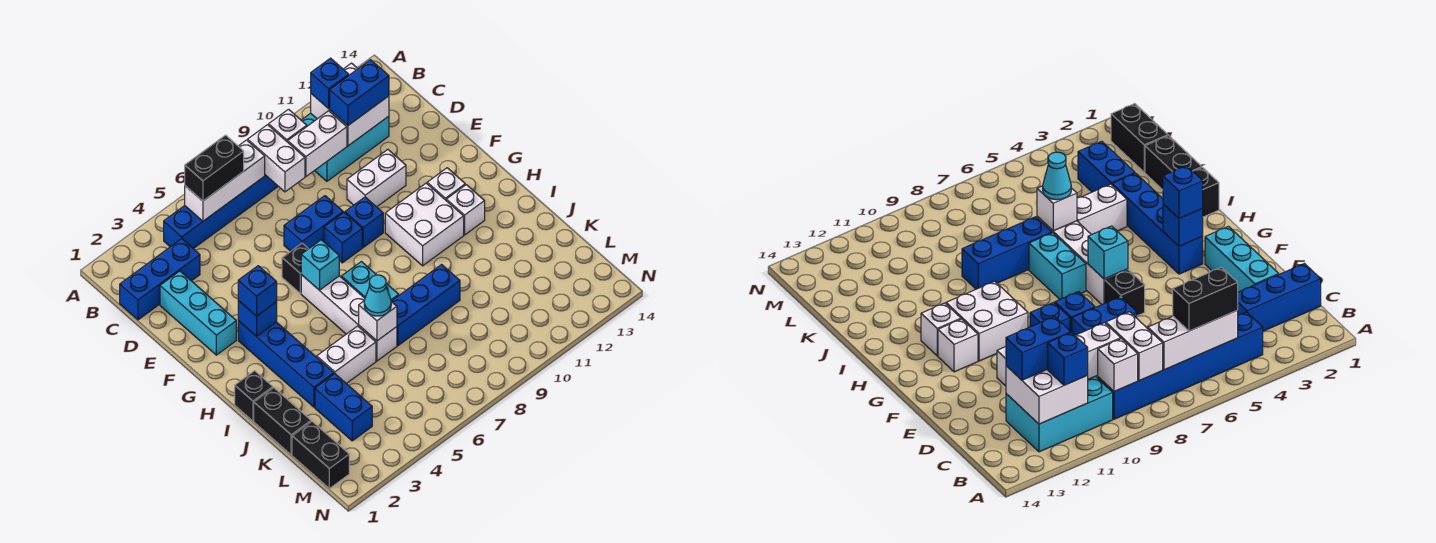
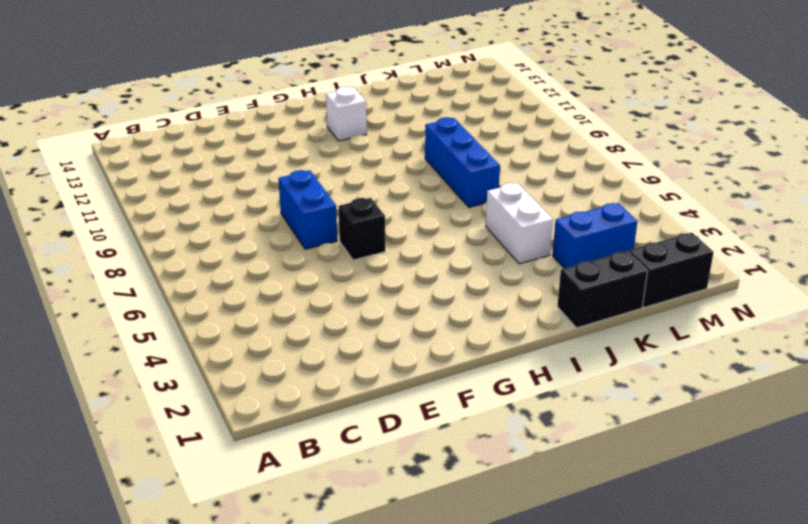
none -> blue brick B4:B9 level 1
none -> cyan brick B10:C12 level 1
none -> blue brick C1:C3 level 1
none -> cyan brick D2:F2 level 1

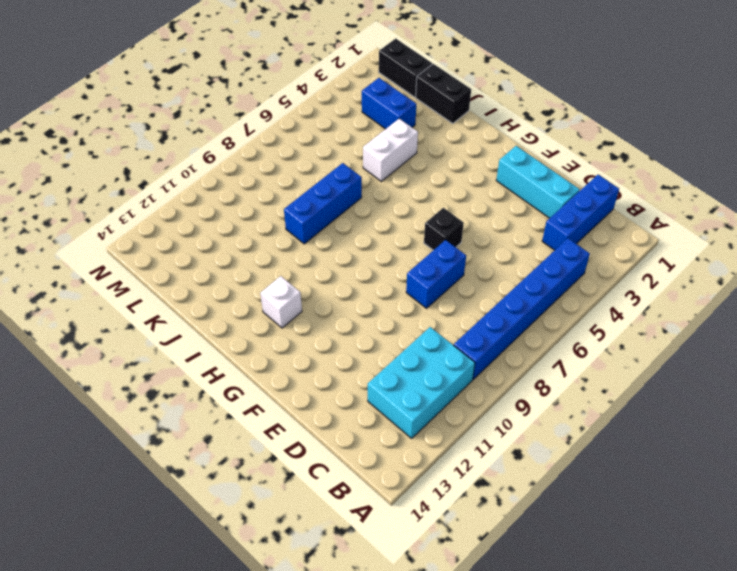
none -> white brick E10:E11 level 1
none -> blue brick F8 level 1
none -> blue brick F9 level 1
none -> blue brick G3:J3 level 1

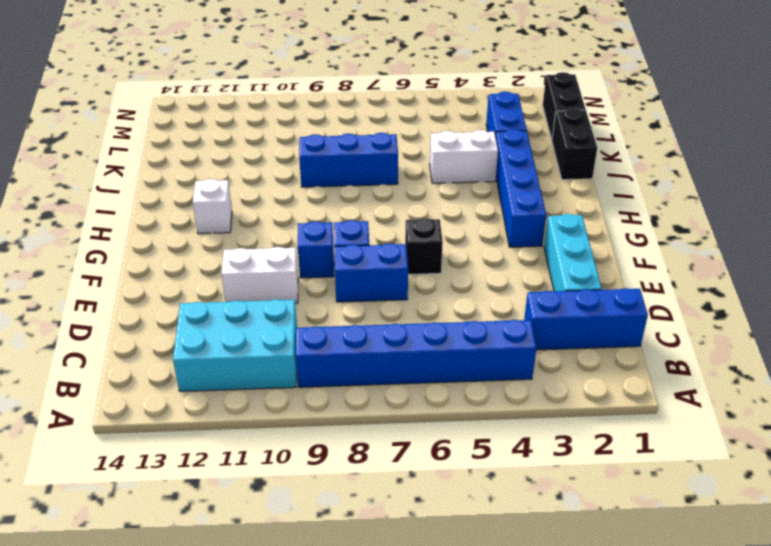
none -> white brick G6:J6 level 1
none -> white brick G10:H11 level 1
none -> white brick G12 level 1
none -> cyan brick H7:I7 level 1

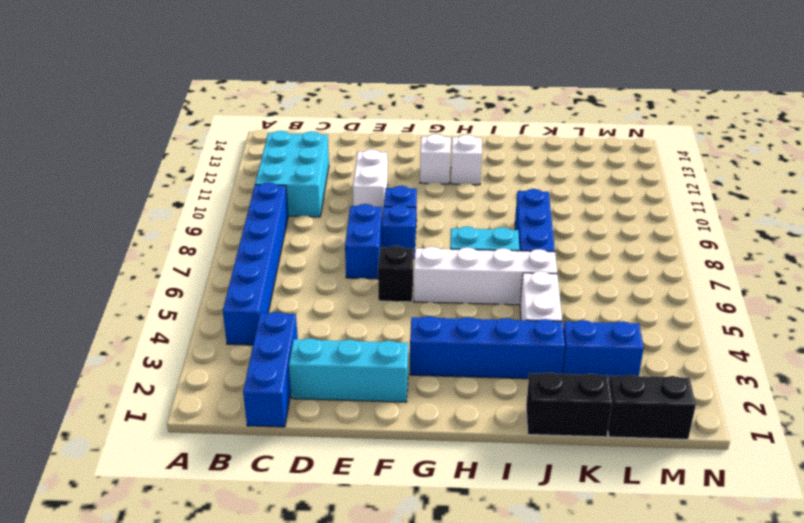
none -> white brick G10:H11 level 1
none -> black brick I1 level 1
none -> white brick B5:B7 level 2
none -> white brick B8:C8 level 2

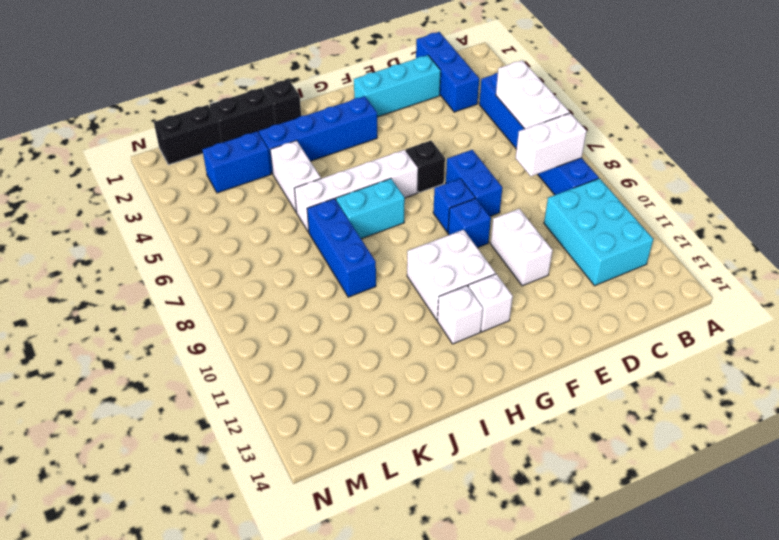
none -> white brick B9 level 2
none -> white brick B11:C12 level 2
none -> white brick C9:C10 level 2
none -> blue brick G3 level 2

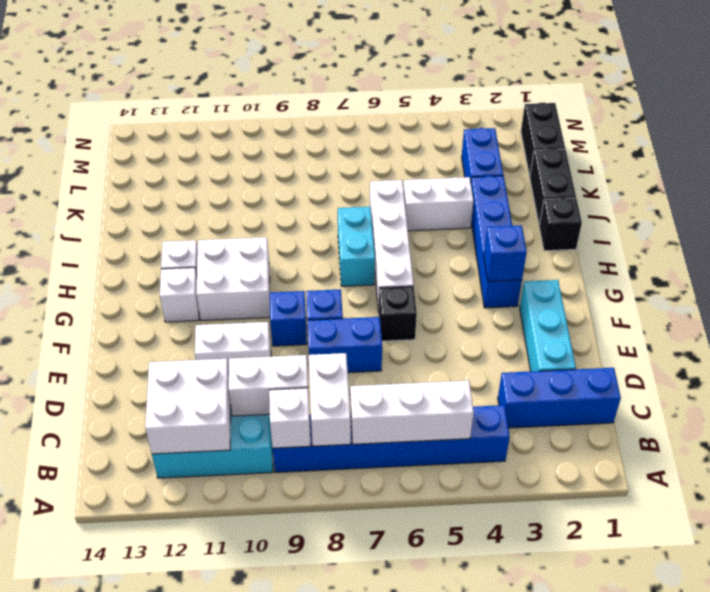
none -> blue brick J7:J9 level 1
none -> cyan brick G6 level 2
none -> white brick J6 level 2
none -> black brick B5:B6 level 3

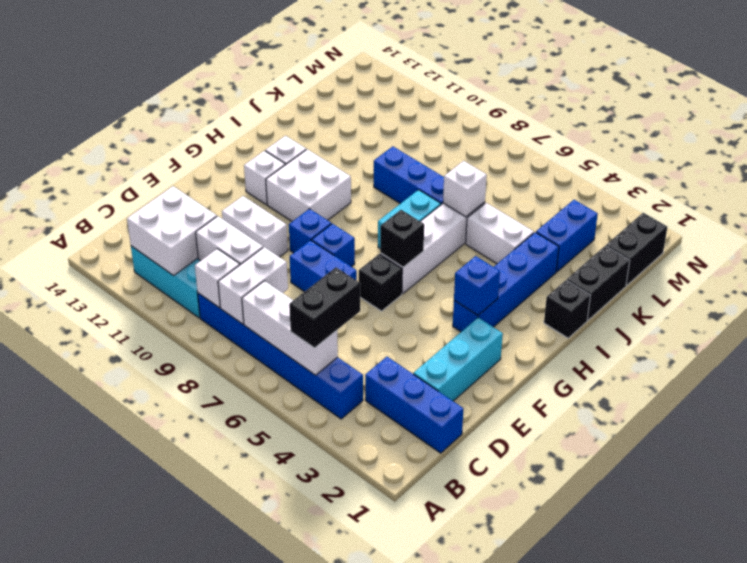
black brick B5:C5 level 3 -> black brick B5:B6 level 3
black brick G6 level 2 -> cyan brick G6 level 2
none -> blue brick B11 level 3
none -> blue brick C11:C12 level 3
none -> blue brick G3 level 3
none -> cyan cone J6 level 3

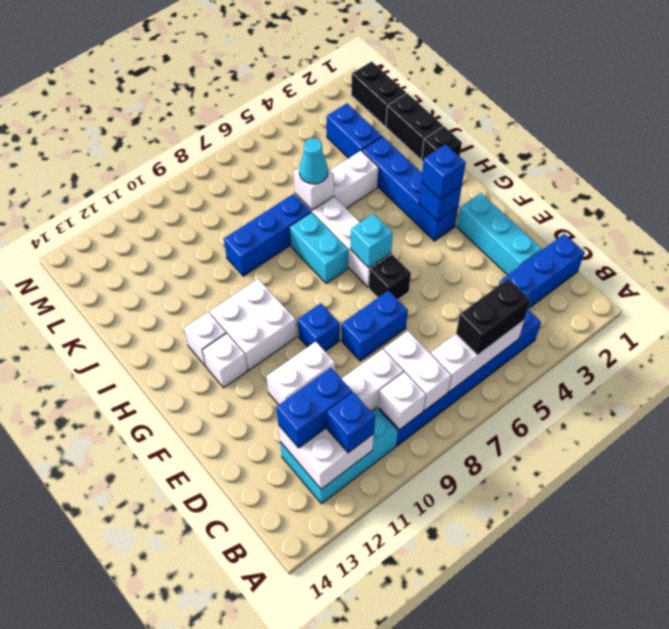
none -> blue brick F8 level 1

